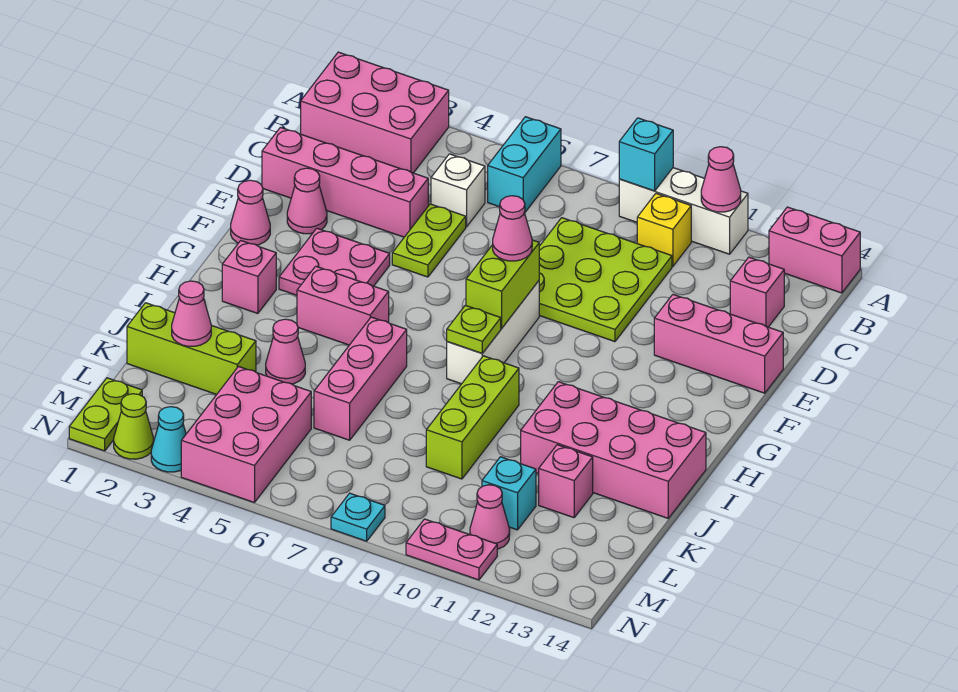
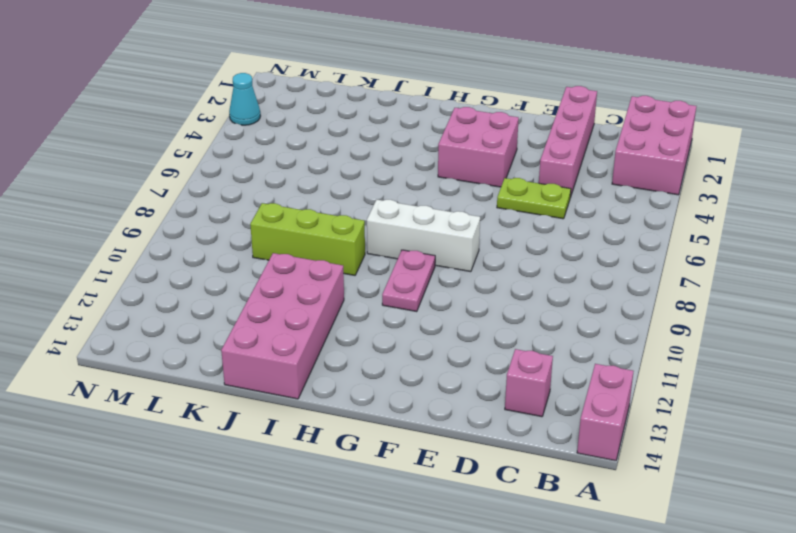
pink brick F3:G4 level 1 -> pink plate F3:G4 level 1
pink plate G9:G10 level 1 -> pink plate N10:N11 level 1
none -> cyan brick A6:B6 level 1
none -> white brick A9:A11 level 1
none -> yellow brick B10 level 1
none -> white brick C5 level 1

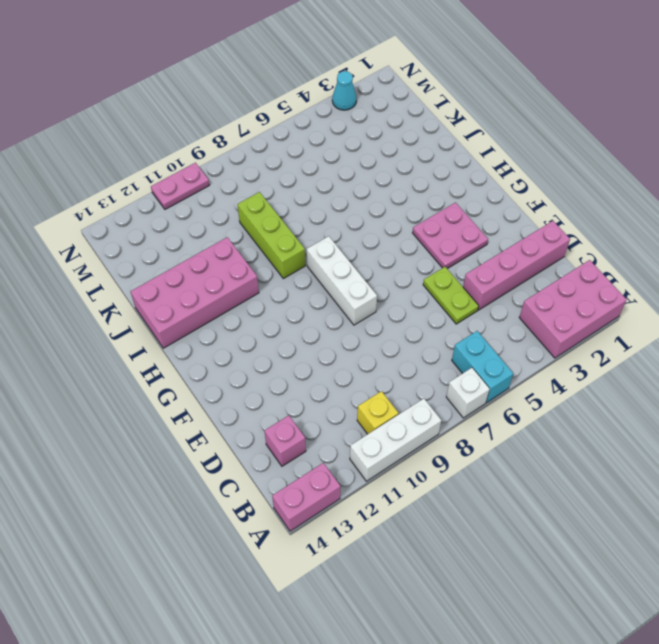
white brick A7 level 1 -> white brick C5 level 1
none -> lime plate C8:E10 level 1
none -> pink cone E2 level 1
none -> pink brick E12:E14 level 1
none -> pink cone F1 level 1

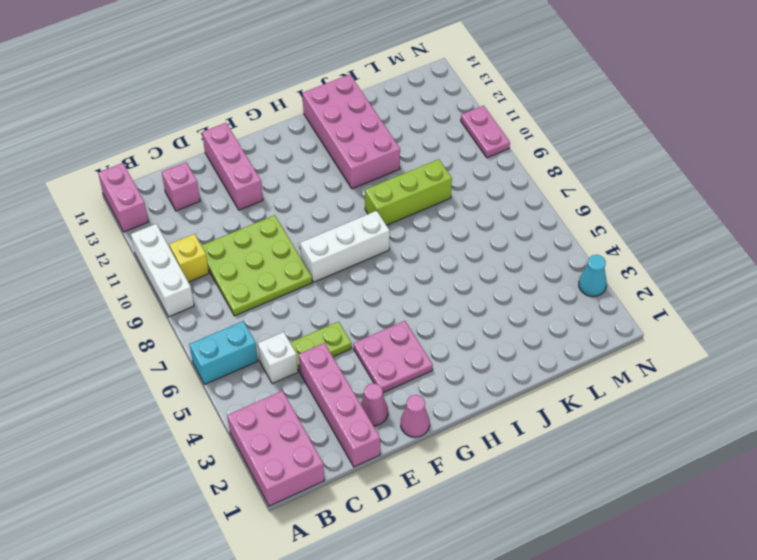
none -> pink brick H2 level 1
none -> pink brick H4:H5 level 1
none -> pink brick I6:K6 level 1
none -> pink cone J4 level 1

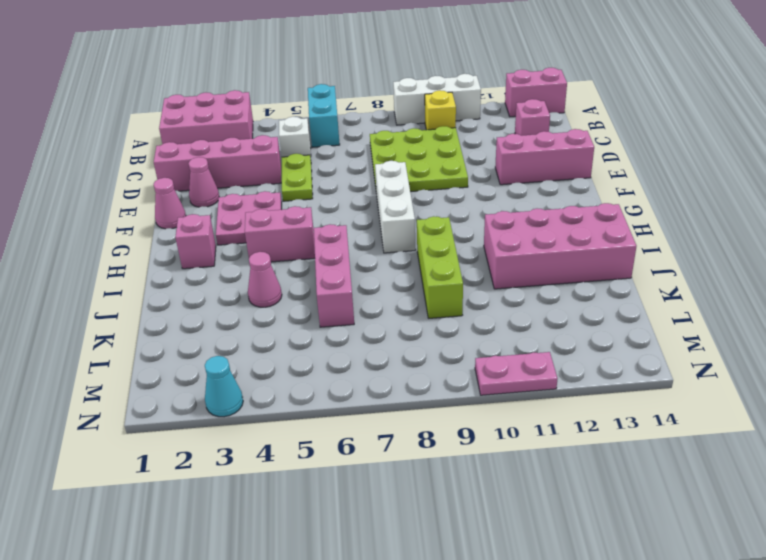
none -> lime brick K1:K3 level 1
none -> pink brick K12 level 1
none -> pink brick L4:N5 level 1
none -> cyan brick L11 level 1

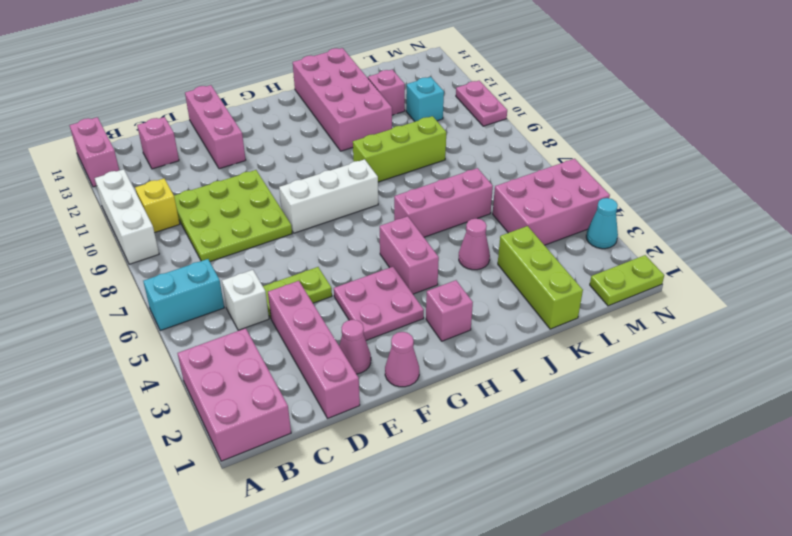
none -> pink cone M11 level 1
none -> lime cone N2 level 1
none -> cyan plate N8 level 1
none -> cyan brick A9 level 2

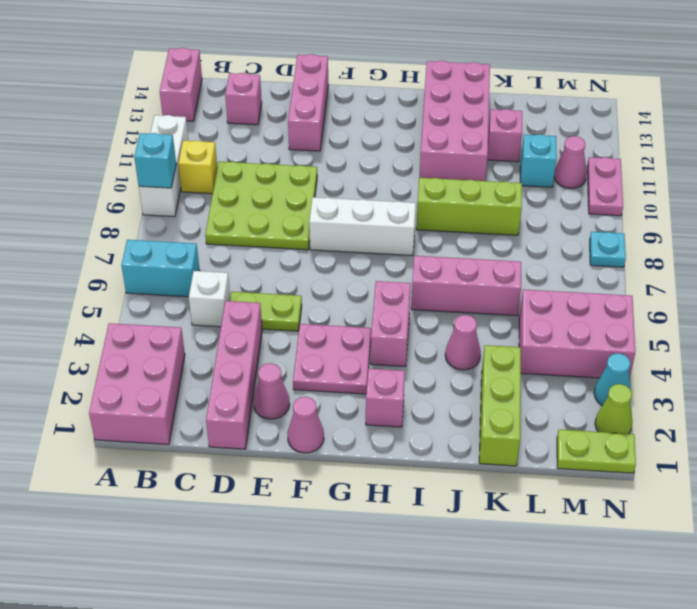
none -> pink cone A11 level 2
none -> lime brick F8:G8 level 2
none -> lime plate H8 level 2
none -> pink cone K2 level 2

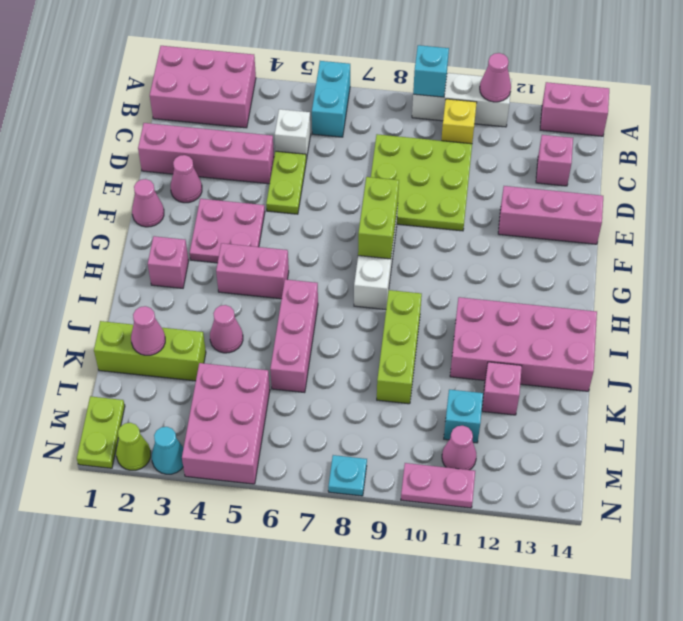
none -> lime plate H8 level 2
none -> pink cone F8 level 3

